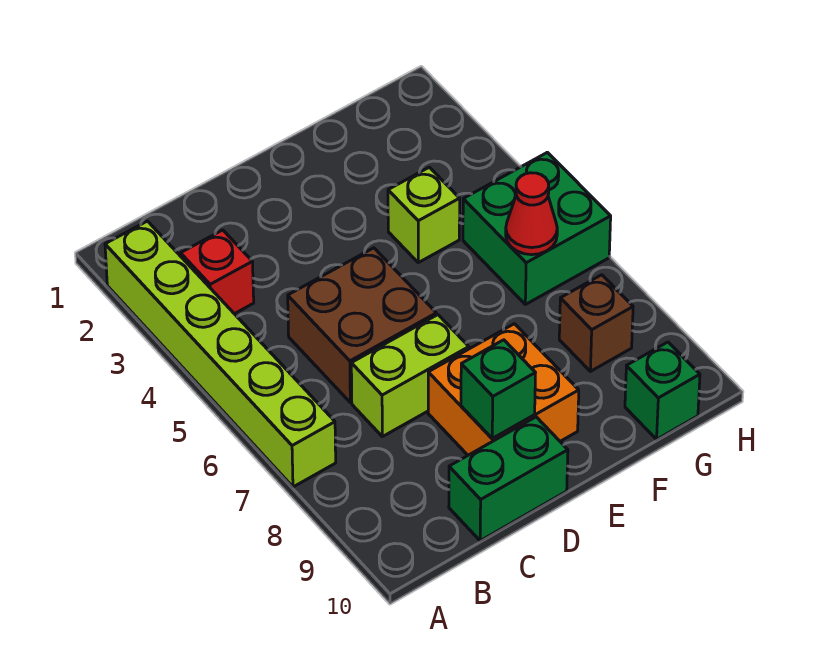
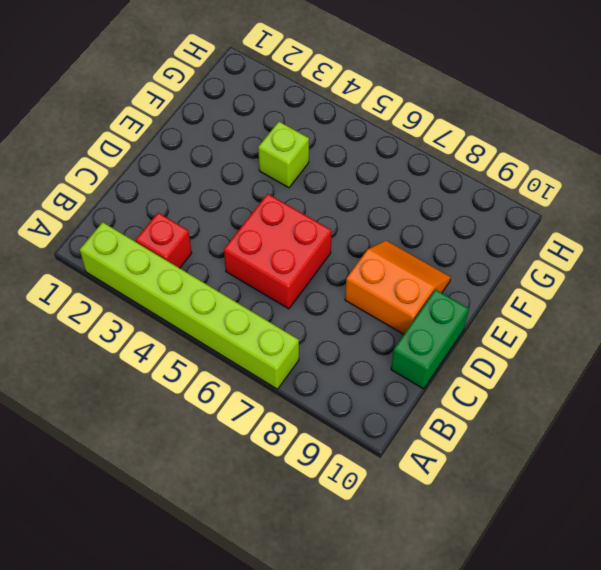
red brick C5:D6 level 1 -> brown brick C5:D6 level 1
orange slope D8:E9 level 1 top D -> orange brick D8:E9 level 1
none -> lime brick C7:D7 level 1
none -> green brick G5:H6 level 1
none -> brown brick G8 level 1

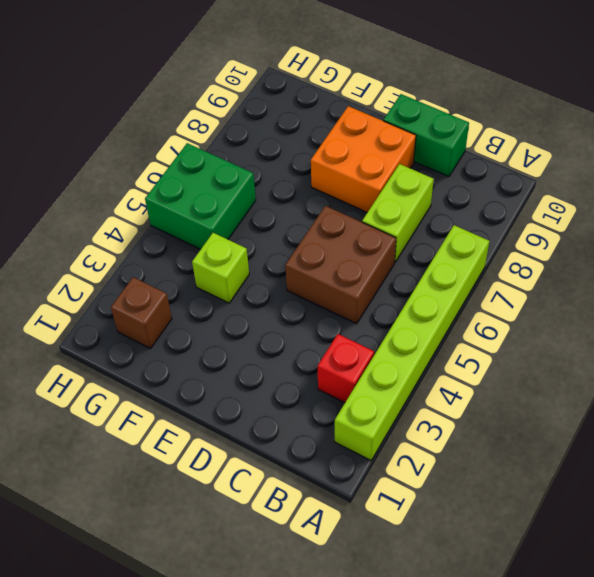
lime brick C7:C8 level 1 -> lime brick C7:D7 level 1
brown brick G2 level 1 -> brown brick G8 level 1
none -> green brick G10 level 1
none -> green brick D9 level 2
none -> red cone G6 level 2

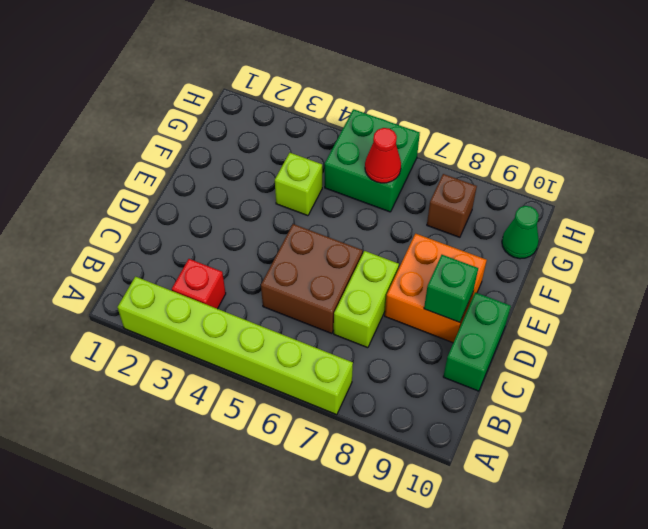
green cone G10 level 1 -> green brick G10 level 1

